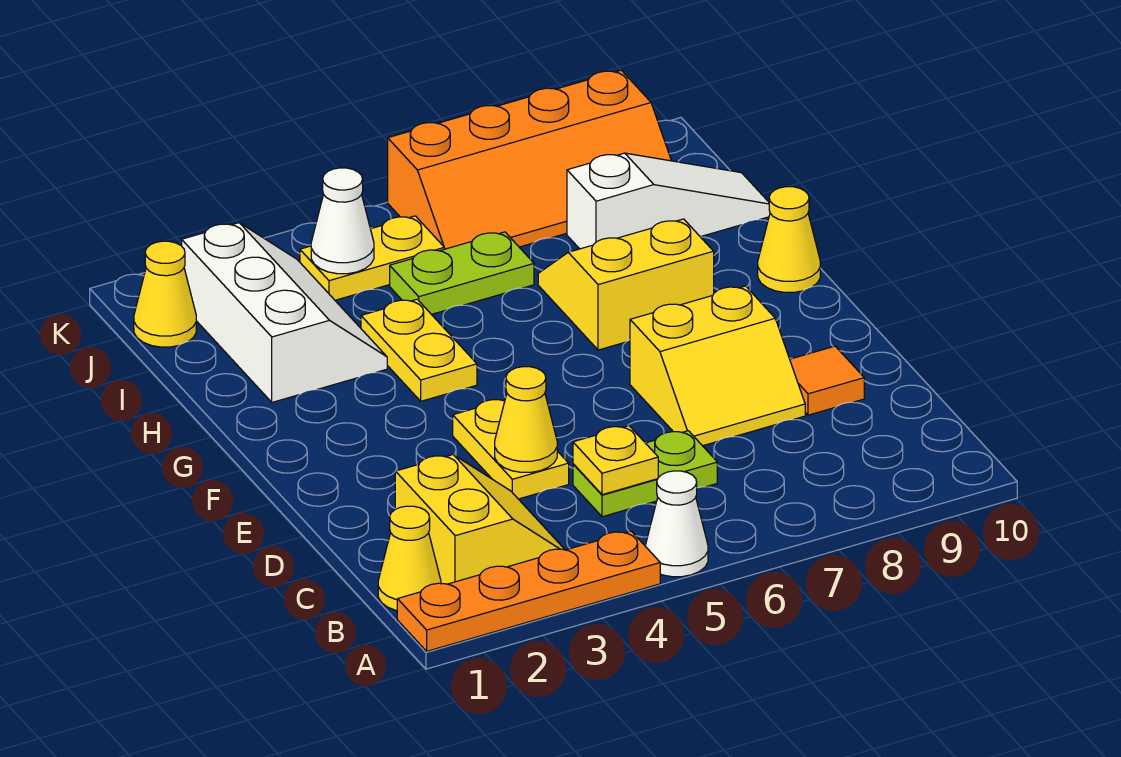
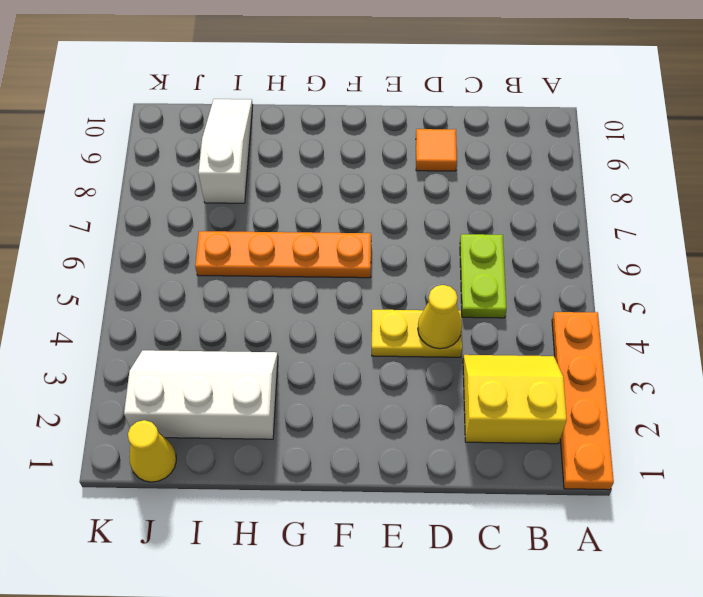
orange plate F6:I6 level 1 -> lime plate I5:I6 level 1
none -> white cone A5 level 1
none -> yellow cone B1 level 1
none -> yellow slope D7:E8 level 1 top E

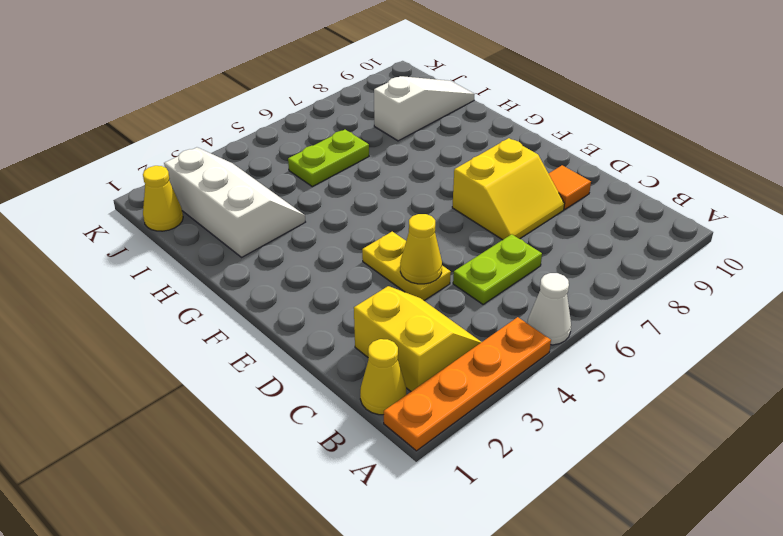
none -> yellow plate G4:H4 level 1
none -> yellow slope G7:H8 level 1 top G
none -> yellow cone G10 level 1

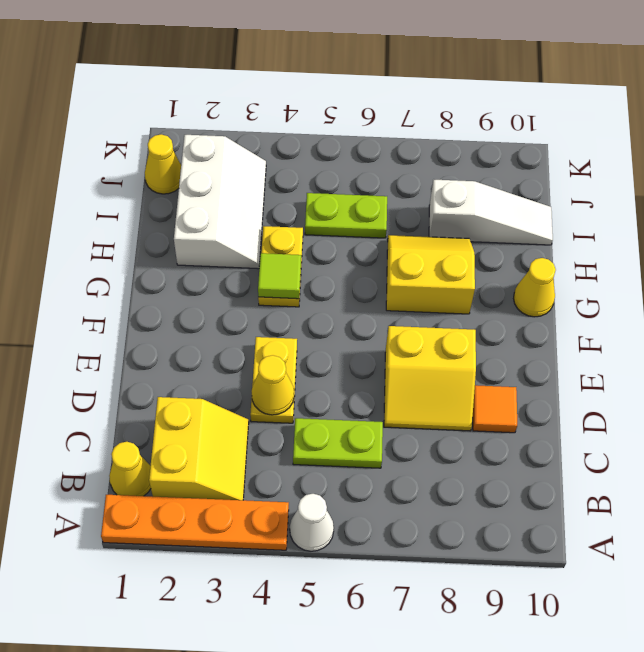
lime tile G4 level 2 -> none
none -> yellow plate J4:J5 level 1
none -> orange slope J6:K9 level 1 top K
none -> yellow plate C5 level 2

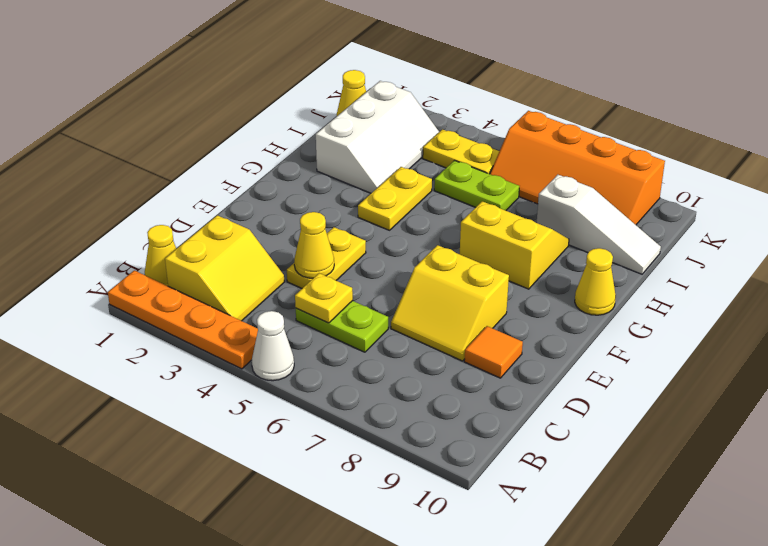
none -> white cone J4 level 2

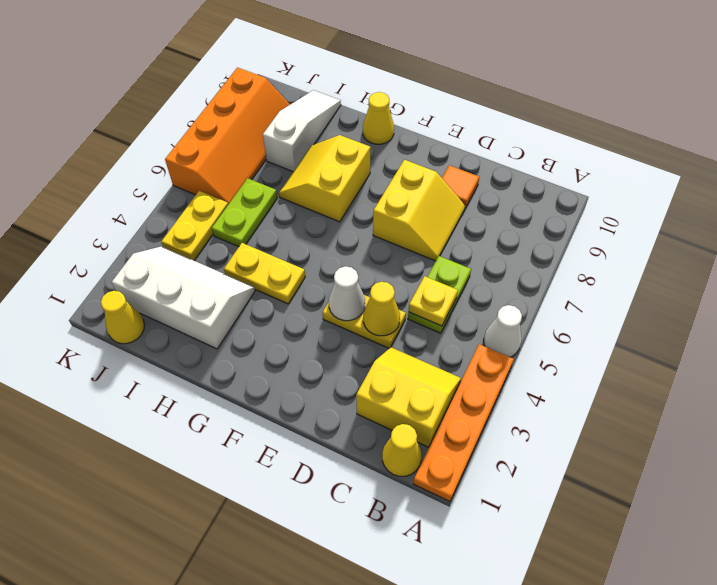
white cone E4 level 2 -> white cone J4 level 2

